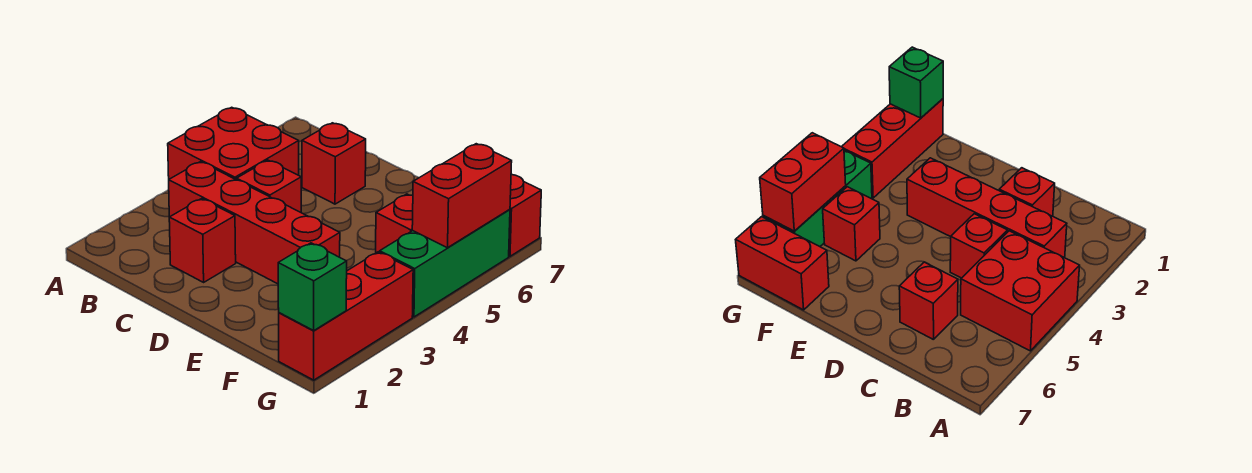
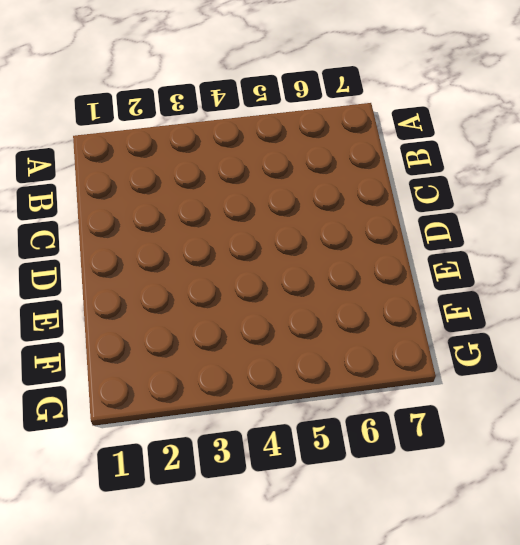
none -> red brick A4:B5 level 1
none -> red brick B3:E3 level 1

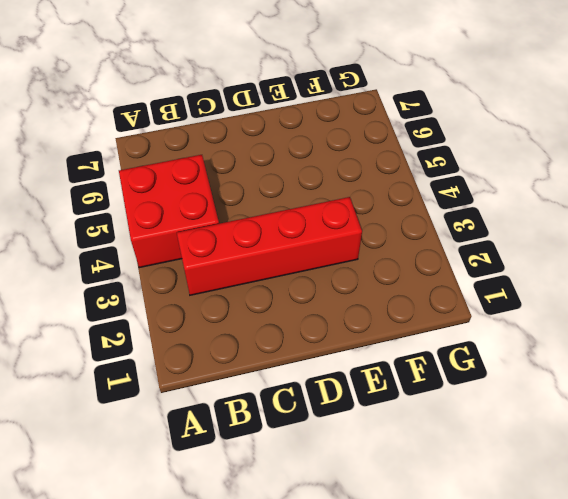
none -> red brick C2 level 1
none -> red brick C4 level 1

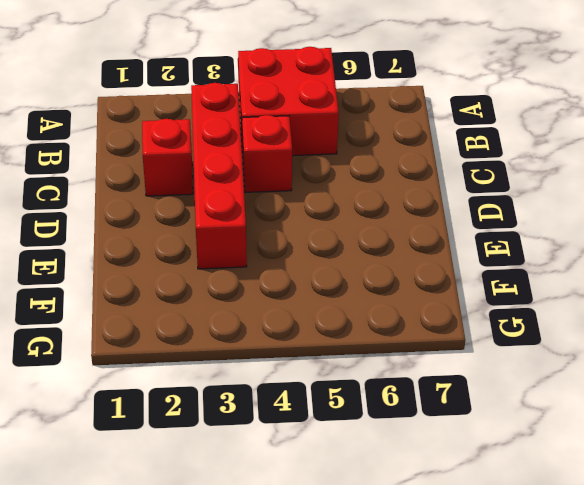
none -> red brick C6 level 1
none -> red brick F5 level 1

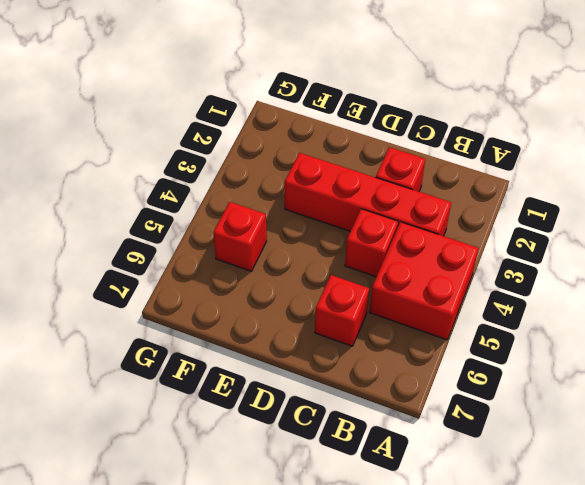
none -> red brick F7:G7 level 1
none -> red brick G1:G3 level 1

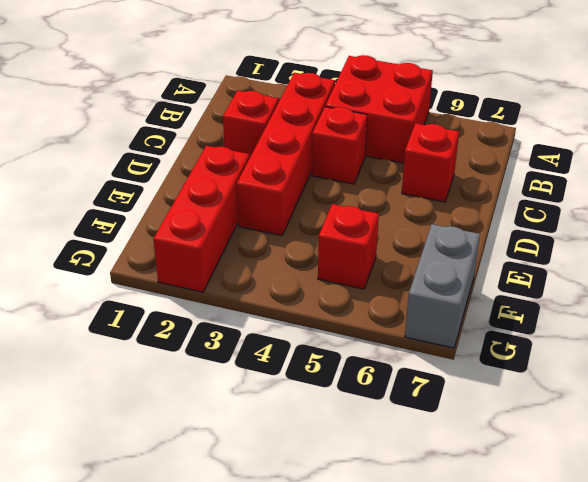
red brick E2:G2 level 1 -> red brick G1:G3 level 1
grey brick F7:G7 level 1 -> red brick F7:G7 level 1
none -> green brick G4:G6 level 1
none -> green brick G1 level 2

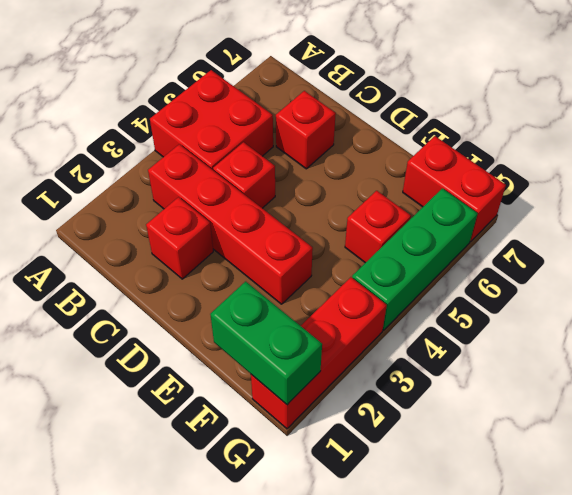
green brick F1:G1 level 2 -> green brick G1 level 2
none -> red brick G5:G6 level 2

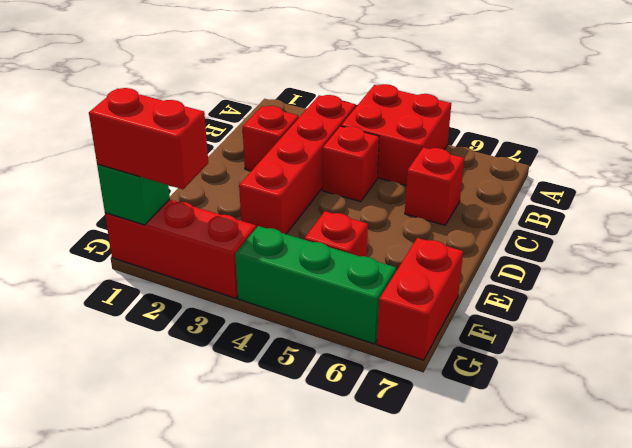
red brick G1:G2 level 3 -> red brick G5:G6 level 2

